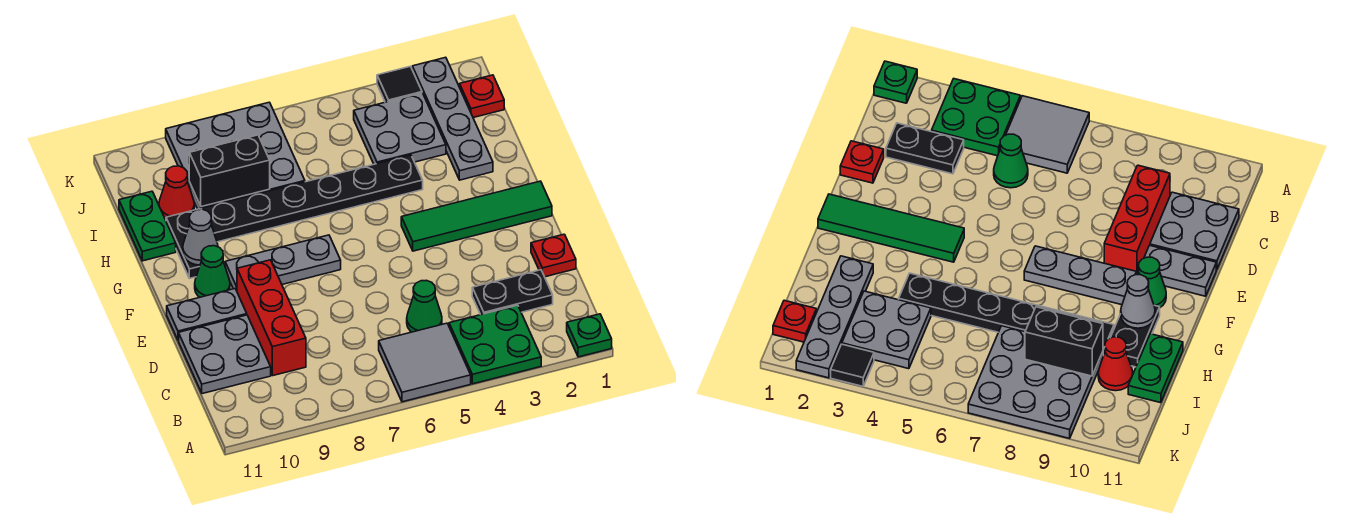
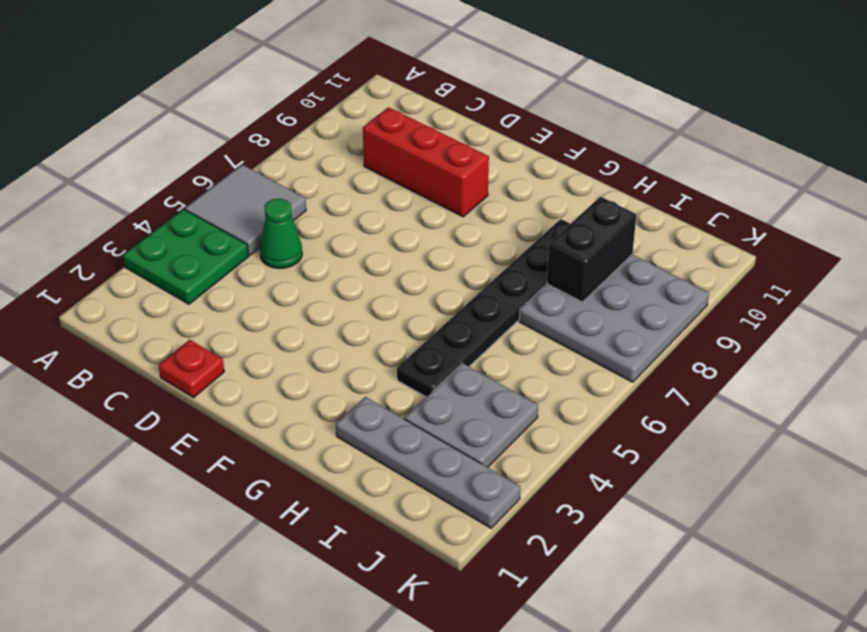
none -> green plate A1 level 1
none -> black plate C2:C3 level 1
none -> grey plate C10:D11 level 1

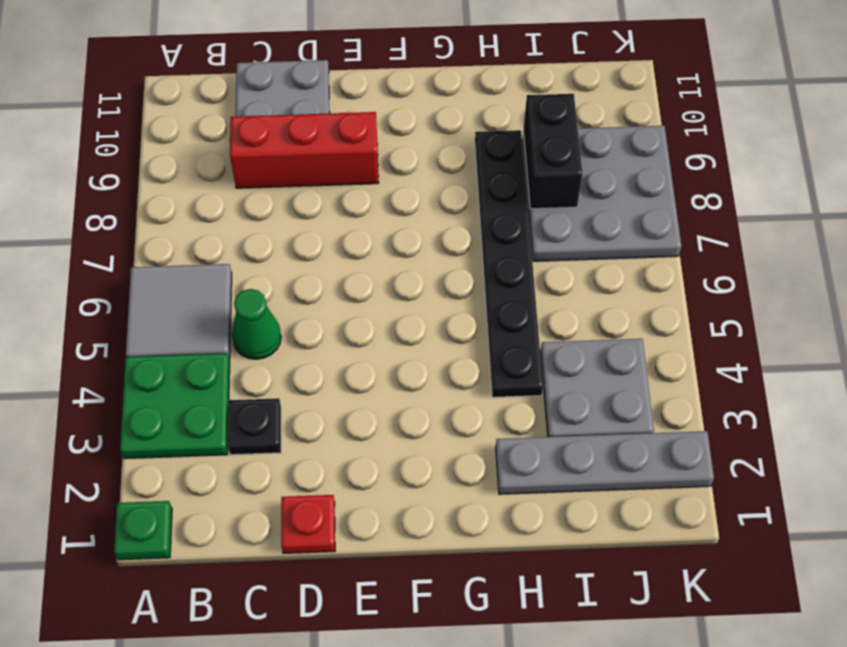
black plate C3 level 1 -> black plate C2:C3 level 1
none -> grey plate E10:E11 level 1
none -> green tile F1:F4 level 1
none -> grey plate F7:F9 level 1

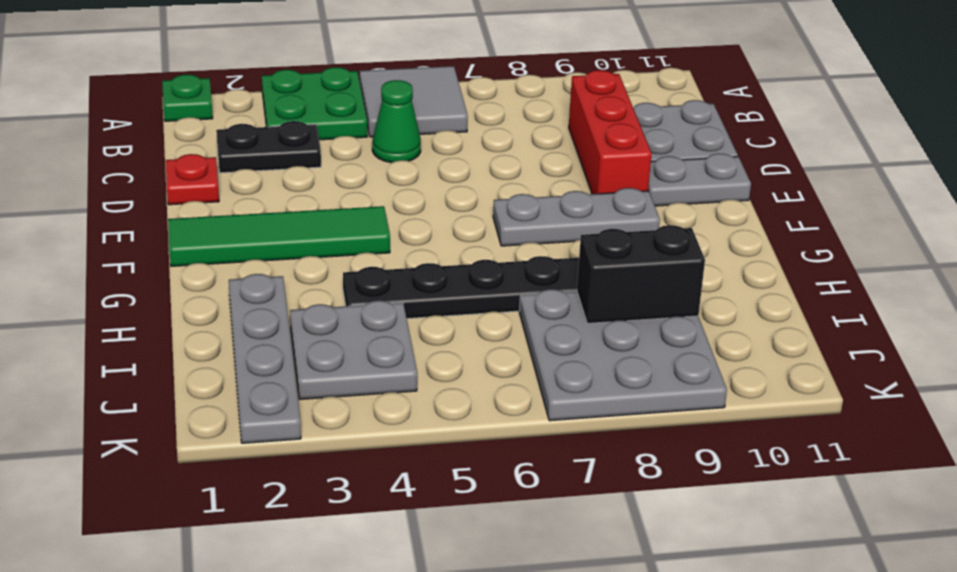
none -> green cone F10 level 1
none -> black plate G10:H10 level 1
none -> green plate H11:I11 level 1

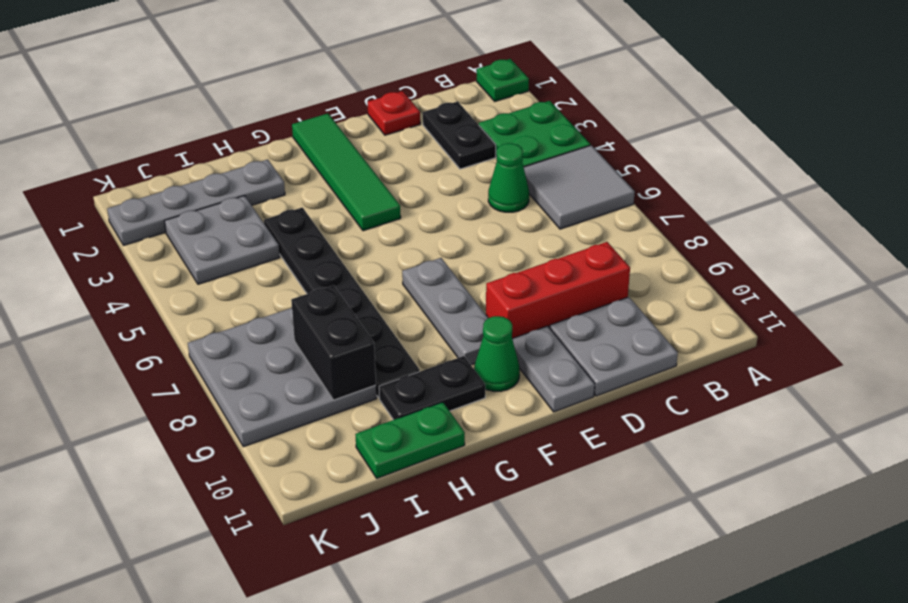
none -> red cone I10 level 1
none -> red plate J1 level 1
none -> black tile K3 level 1

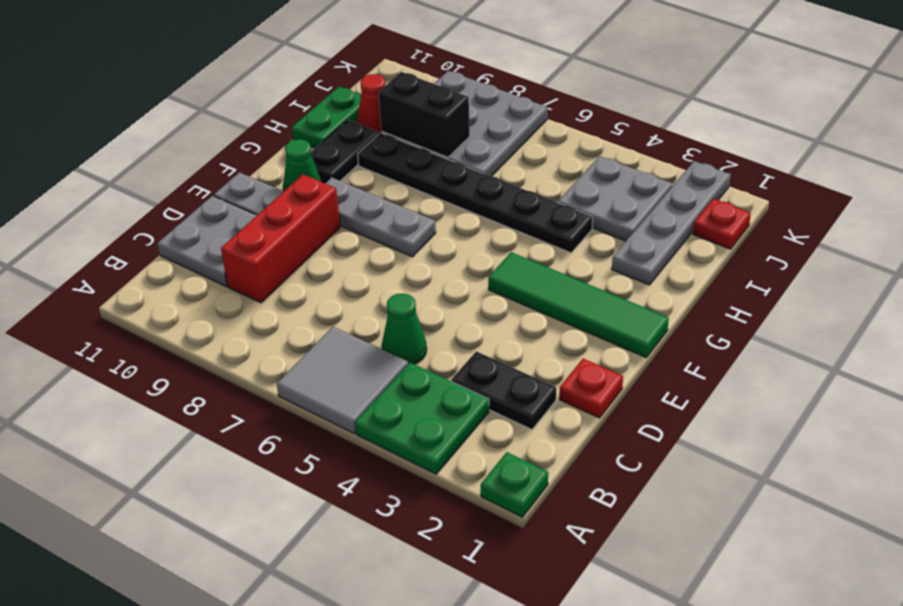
none -> black tile K3 level 1
none -> grey cone G10 level 2

